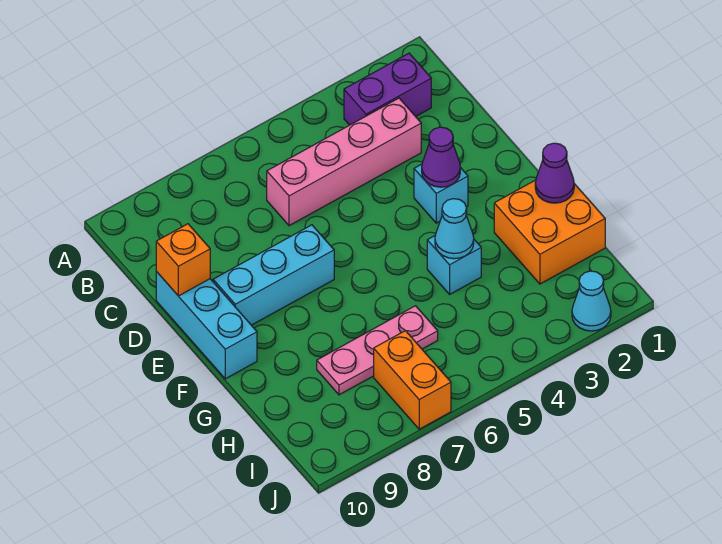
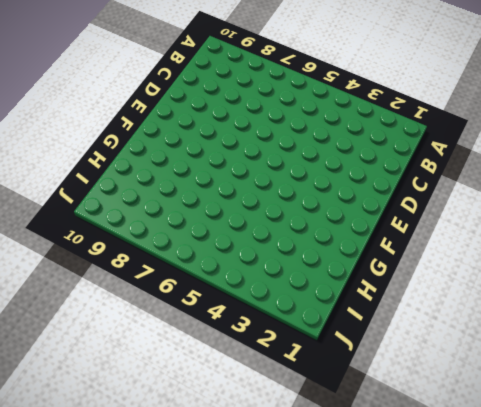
none -> purple brick B2:B3 level 1
none -> pink brick C3:C6 level 1
none -> cyan brick D10:F10 level 1

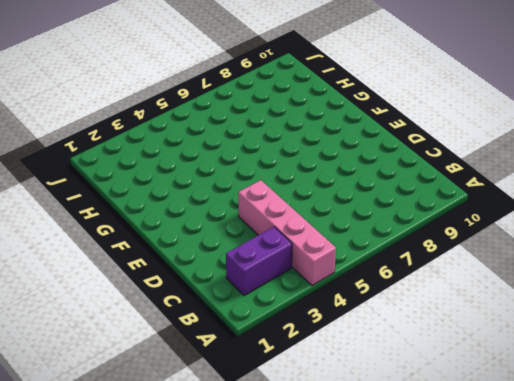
pink brick A4:D4 level 1 -> pink brick C3:C6 level 1
none -> cyan brick D10:F10 level 1
none -> cyan brick E3 level 1
none -> cyan brick E7:E9 level 1

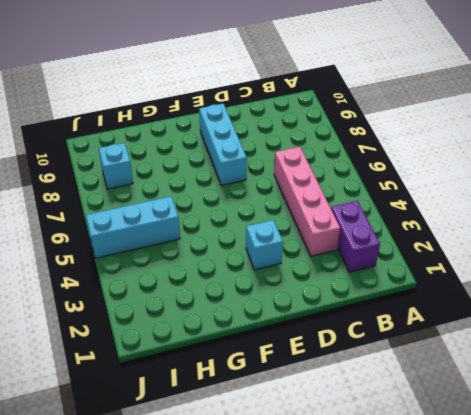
cyan brick H5:J5 level 1 -> cyan brick D10:F10 level 1
cyan brick I8 level 1 -> cyan brick G4 level 1
none -> orange brick G1:H2 level 1
none -> pink plate H6:H8 level 1
none -> orange brick I7:J7 level 1

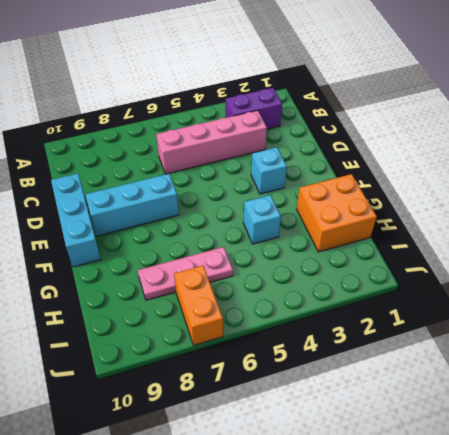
none -> cyan cone J2 level 1
none -> orange brick D10 level 2
none -> purple cone E3 level 2

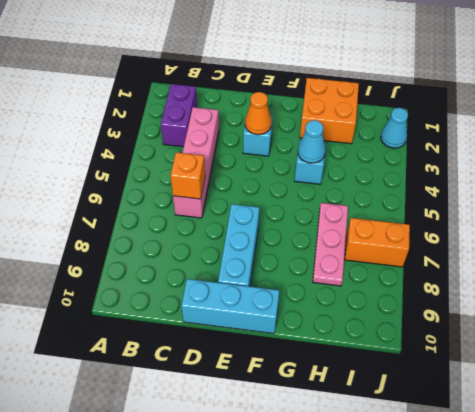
orange brick C6 level 2 -> orange brick D10 level 2
orange cone E3 level 2 -> purple cone E3 level 2
none -> purple cone G1 level 2

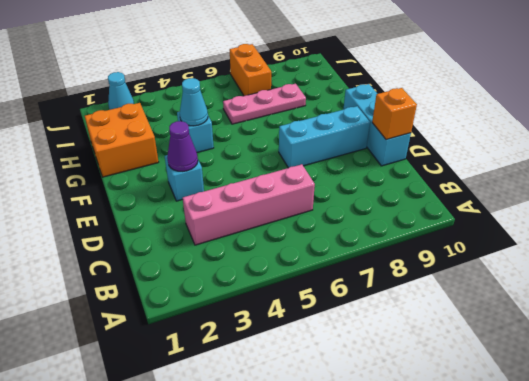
none -> purple brick B2:B3 level 1
none -> purple cone G1 level 2

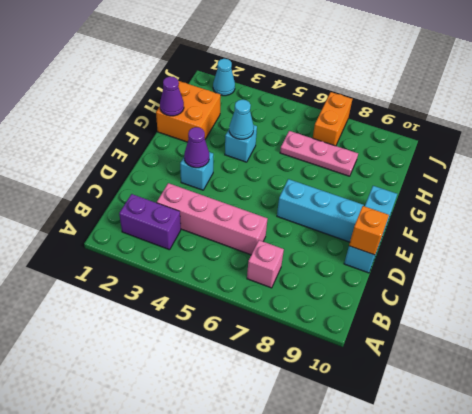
pink brick B7 level 1 -> none

